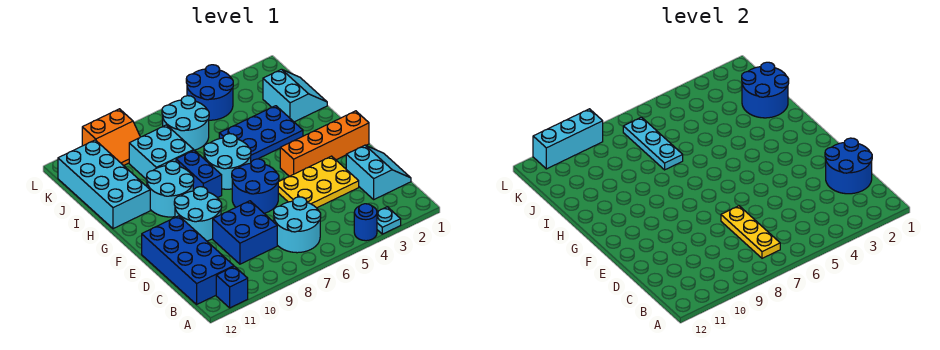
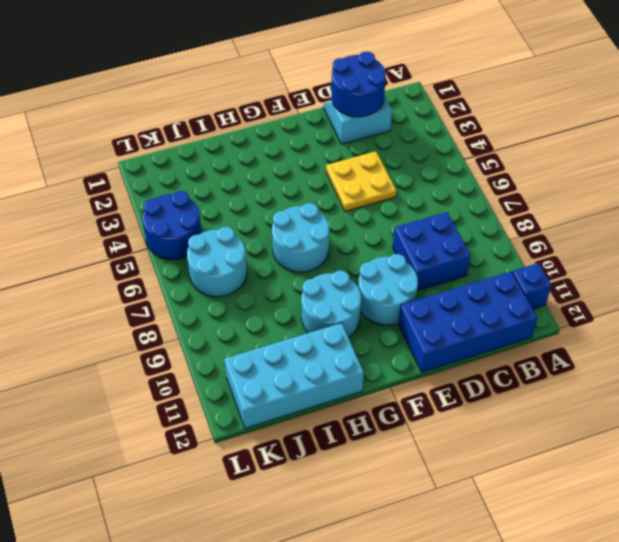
yellow plate D4:E5 level 1 -> yellow plate D3:E5 level 1
none -> cyan plate A3 level 1
none -> blue round brick A4 level 1
none -> cyan round brick B6:C7 level 1

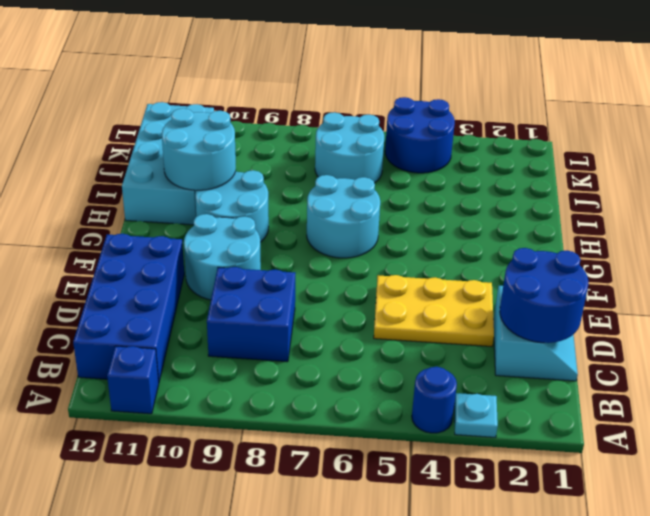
cyan round brick H10:I11 level 2 -> cyan round brick B6:C7 level 1
none -> blue round brick E6:F7 level 1
none -> orange brick F1:F4 level 1
none -> blue brick G8:H8 level 1

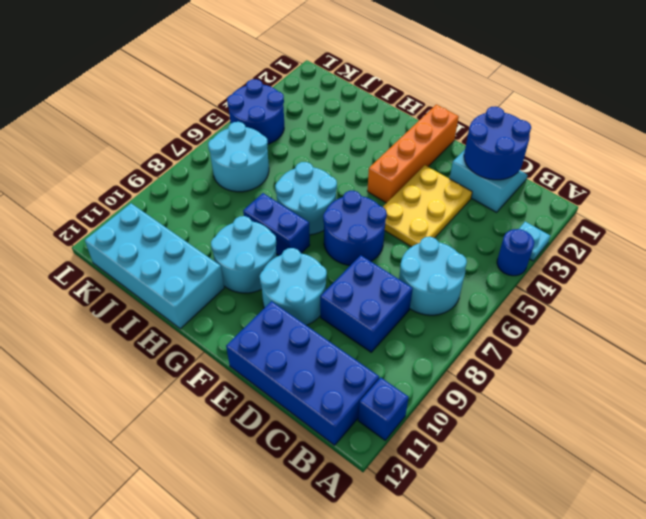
none -> blue plate H3:I5 level 1
none -> cyan slope I1:J2 level 1 top 2
none -> cyan brick I8:J9 level 1

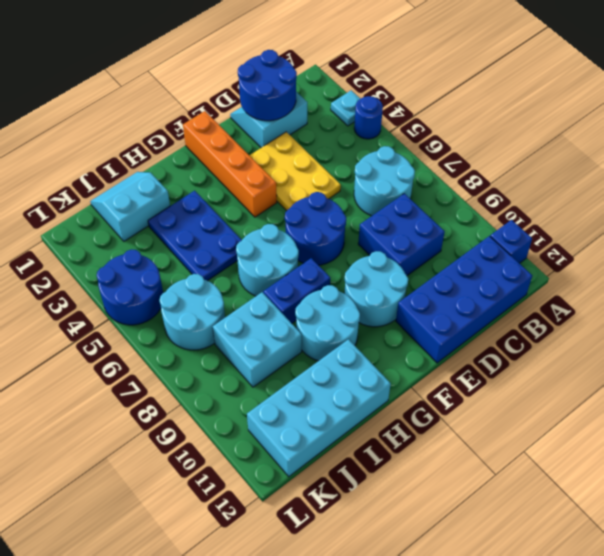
none -> orange slope K9:L10 level 1 top L
none -> yellow plate B7:D7 level 2
none -> blue round brick I1:J2 level 2

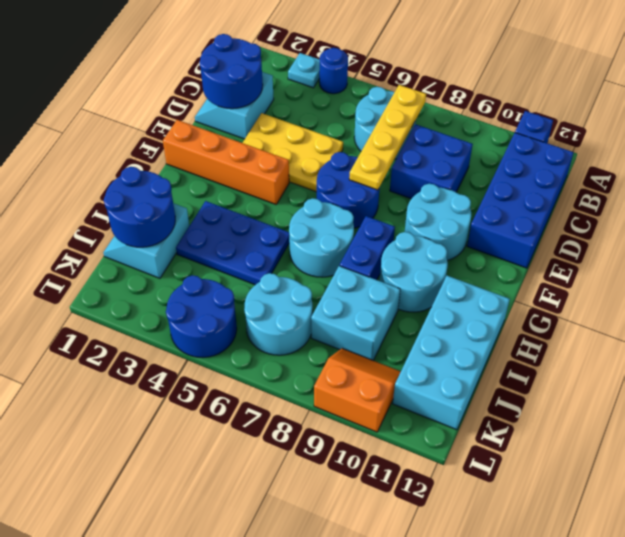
yellow plate B7:E7 level 2 -> yellow plate B7:D7 level 2
none -> cyan plate I7:K7 level 2
none -> cyan brick L9:L11 level 2

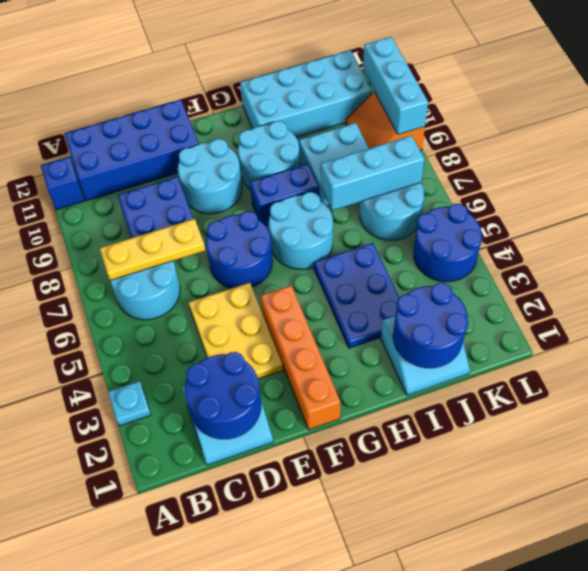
cyan brick I7:K7 level 2 -> cyan plate I7:K7 level 2
none -> blue round brick A4 level 1

